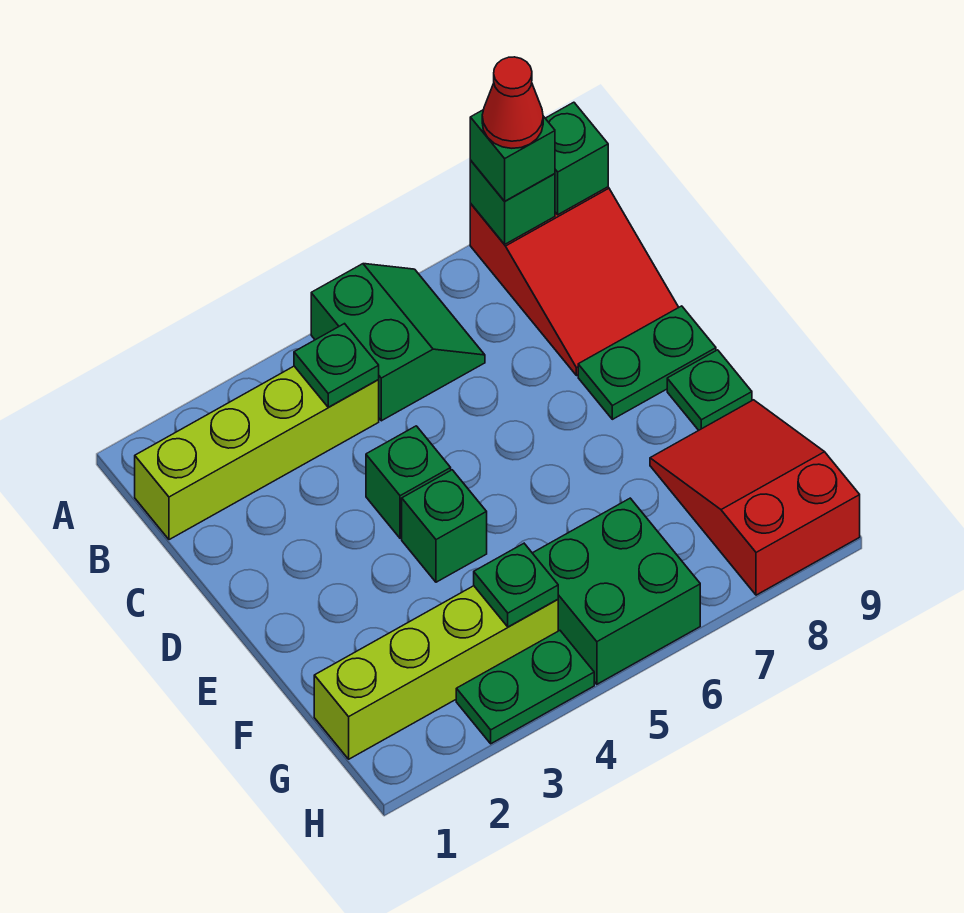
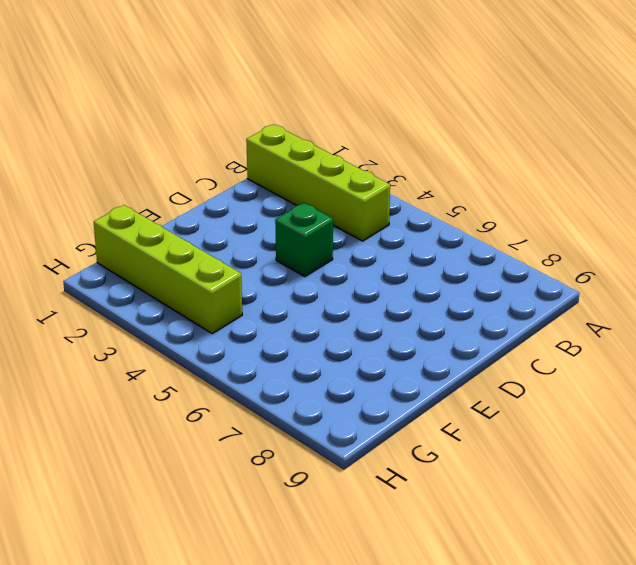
none -> green slope A5:B6 level 1 top 5
none -> red slope A8:C9 level 1 top A
none -> green plate D8:D9 level 1

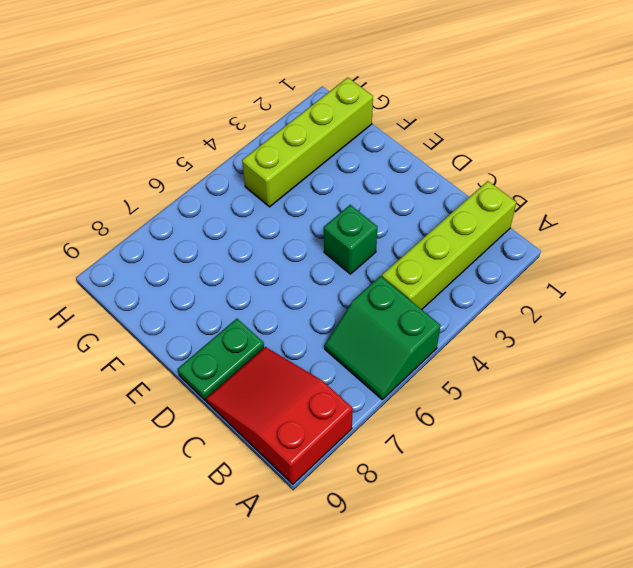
none -> green brick E4 level 1
none -> green plate E9 level 1
none -> red slope F8:H9 level 1 top H

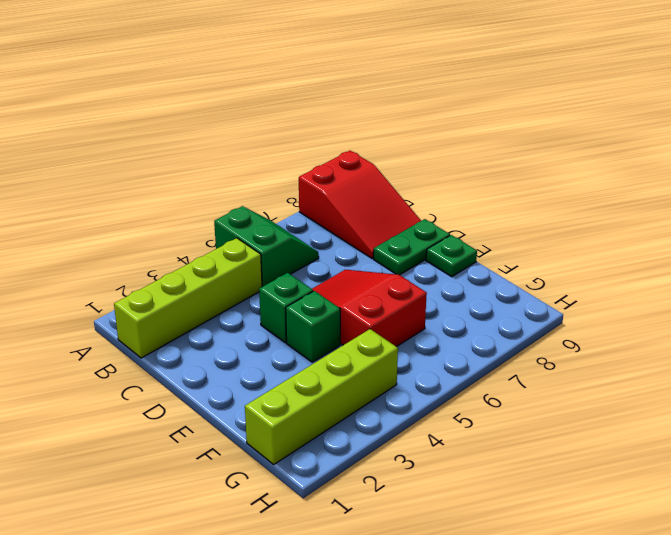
red slope D5:F6 level 1 top F -> red slope F8:H9 level 1 top H
none -> green brick G5:H6 level 1
none -> green plate H3:H4 level 1
none -> green brick A8 level 2

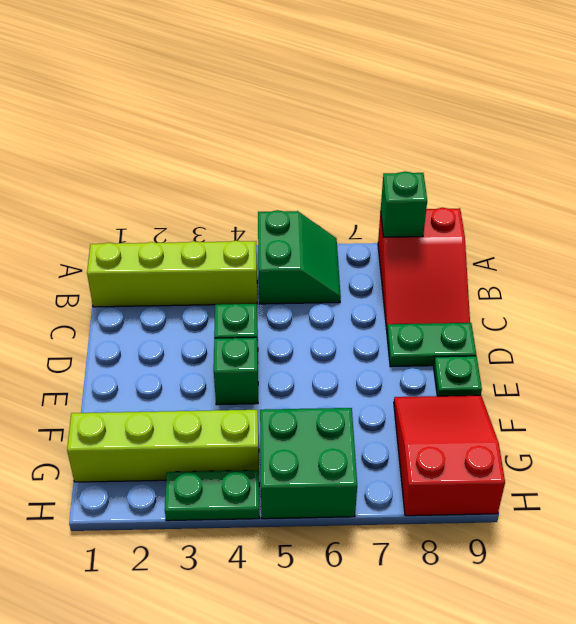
none -> green brick A9 level 2
none -> green plate B4 level 2
none -> green plate G4 level 2

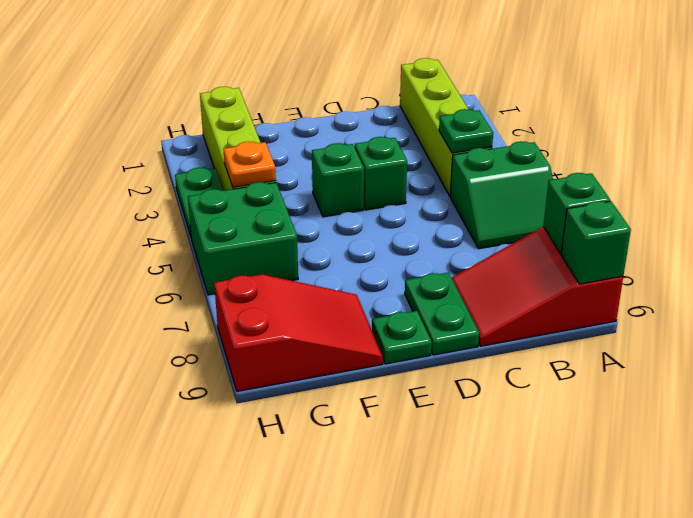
orange plate G4 level 2 -> green plate G4 level 2
none -> green brick A8 level 3
none -> red cone A8 level 4

